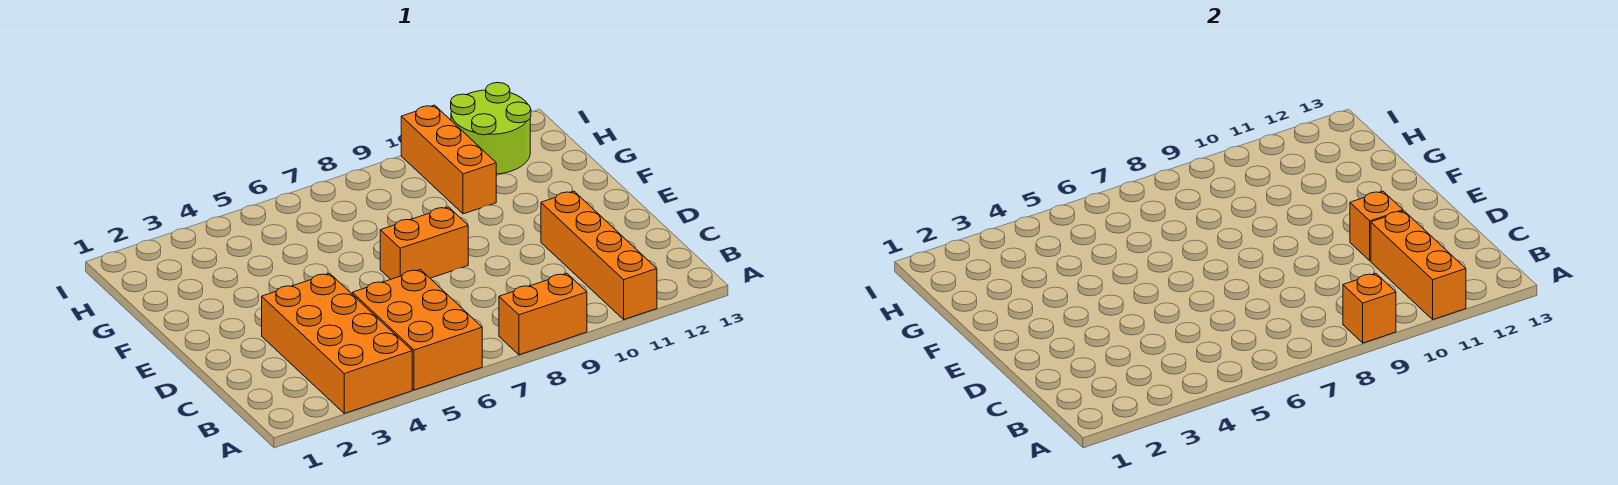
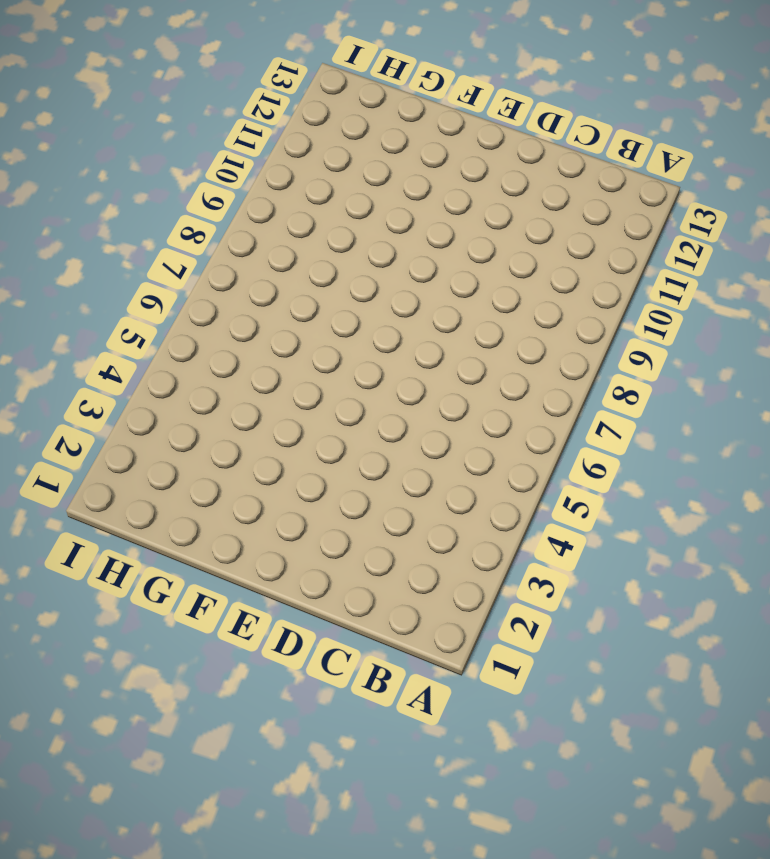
none -> orange brick A3:D4 level 1
none -> orange brick A5:C6 level 1

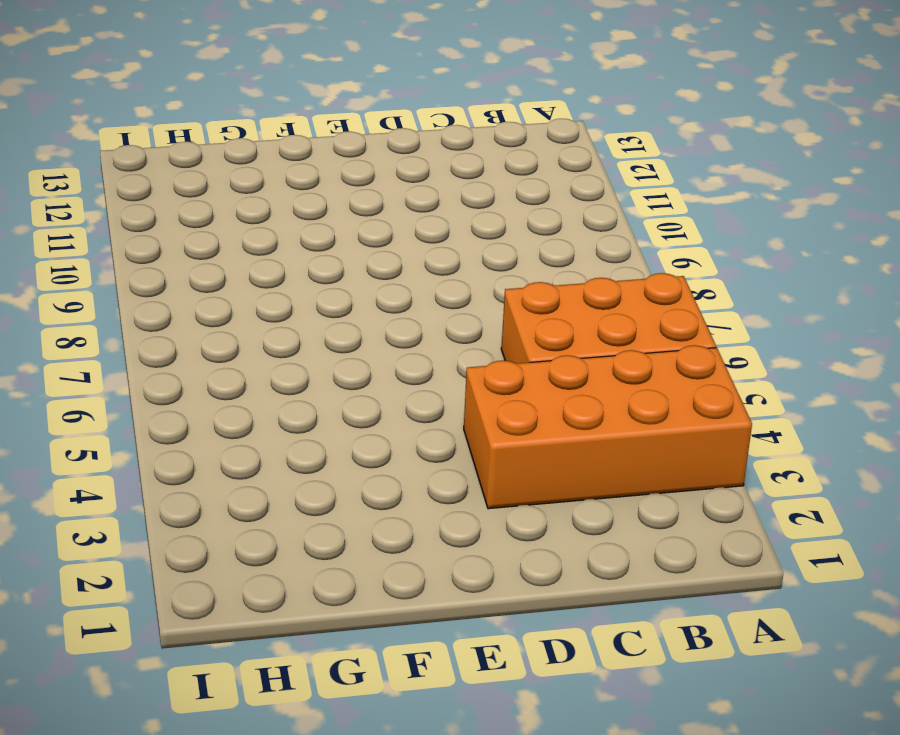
none -> orange brick A8:A9 level 1
none -> orange brick A11:D11 level 1

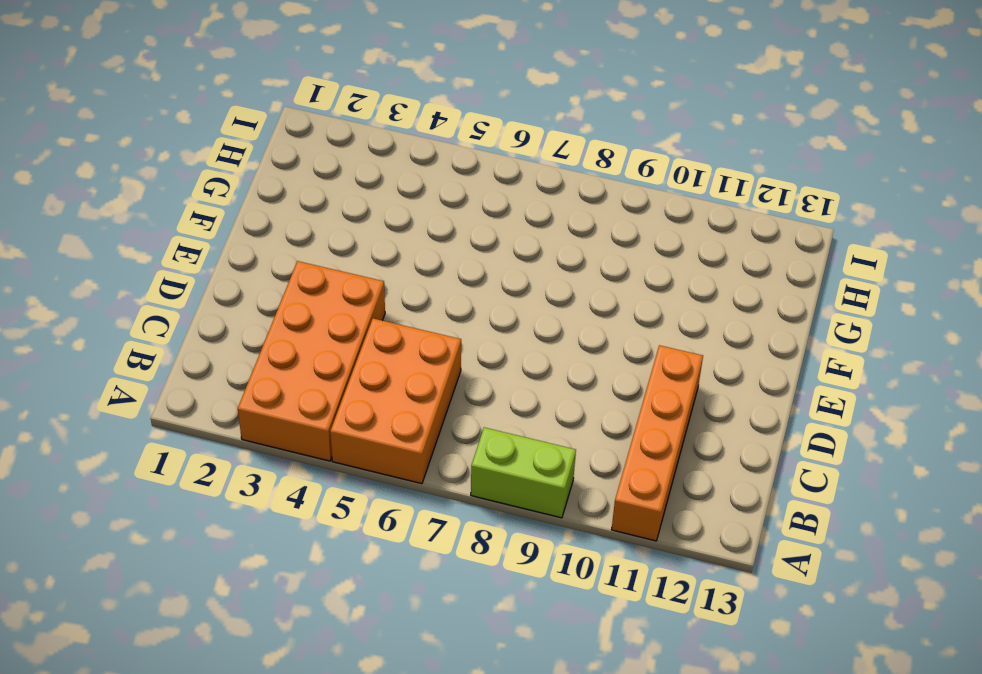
lime brick A8:A9 level 1 -> orange brick A8:A9 level 1
none -> orange brick E7:E8 level 1
none -> orange brick G10:I10 level 1

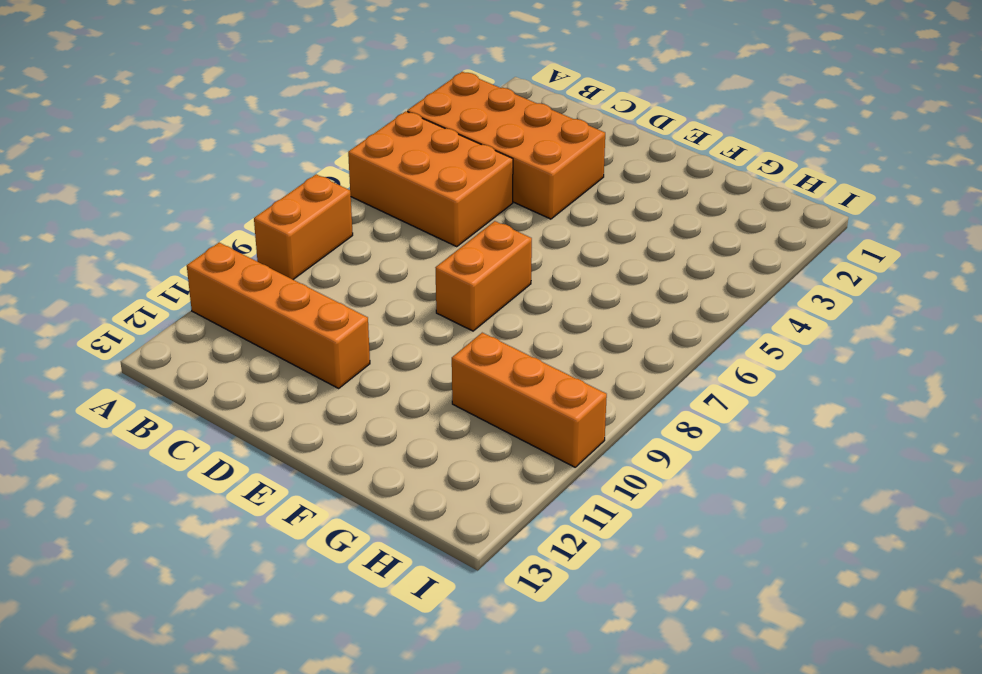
none -> lime round brick H11:I12 level 1
none -> orange brick A9 level 2

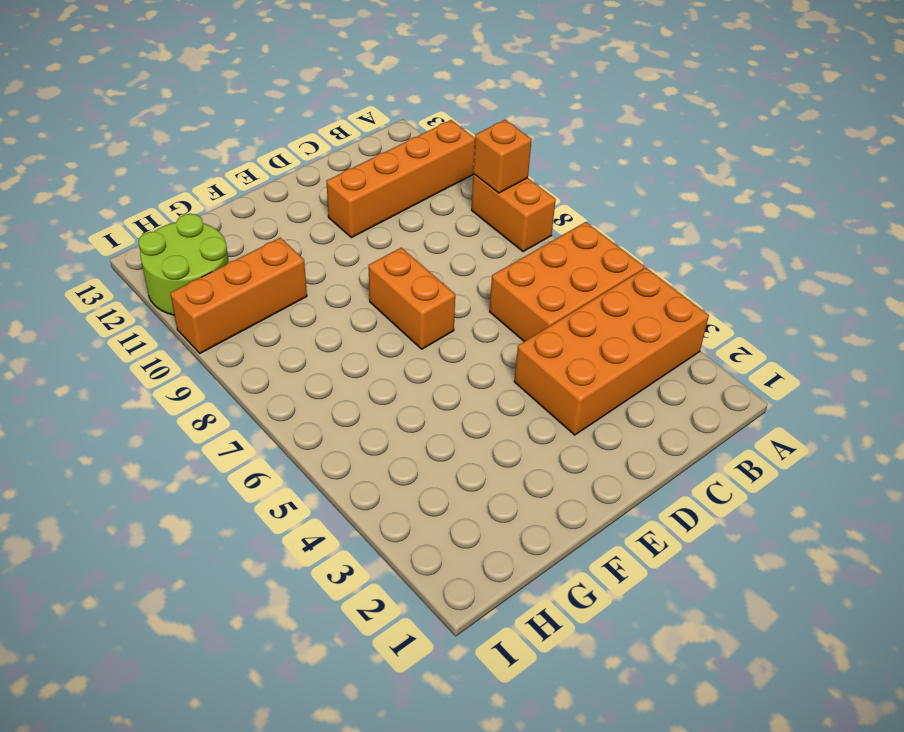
none -> orange brick A11:C11 level 2
none -> orange brick D11 level 2

